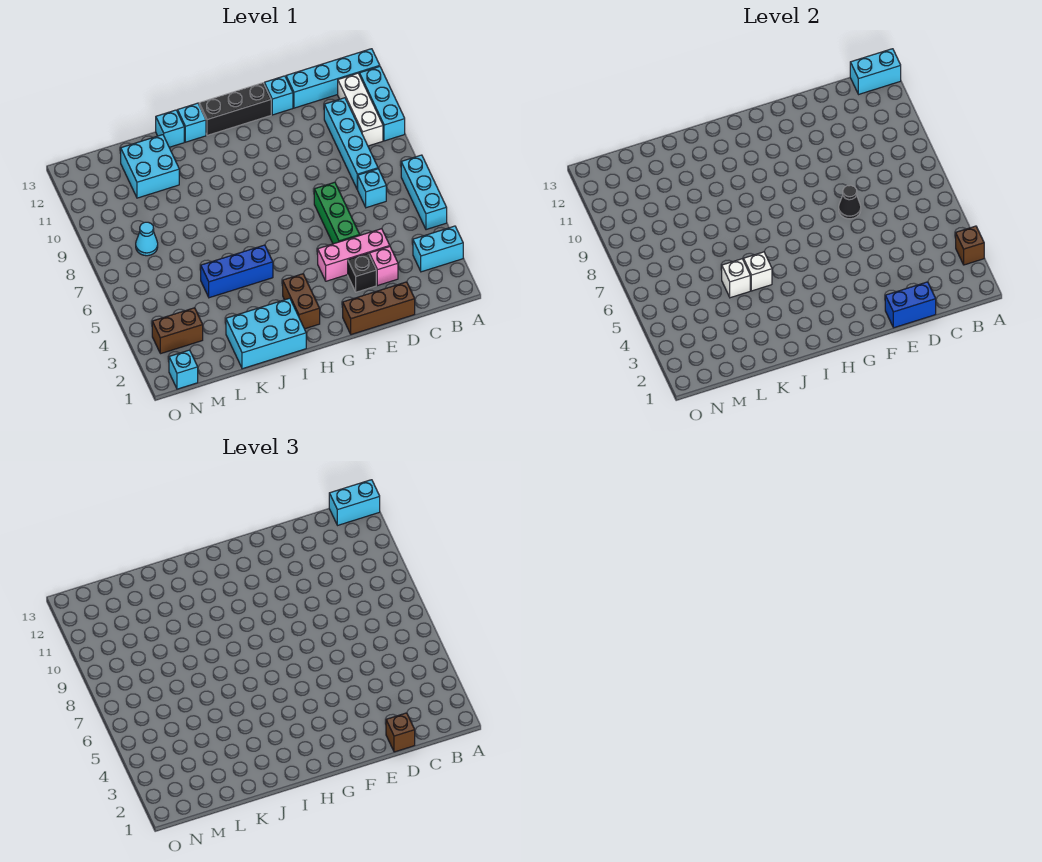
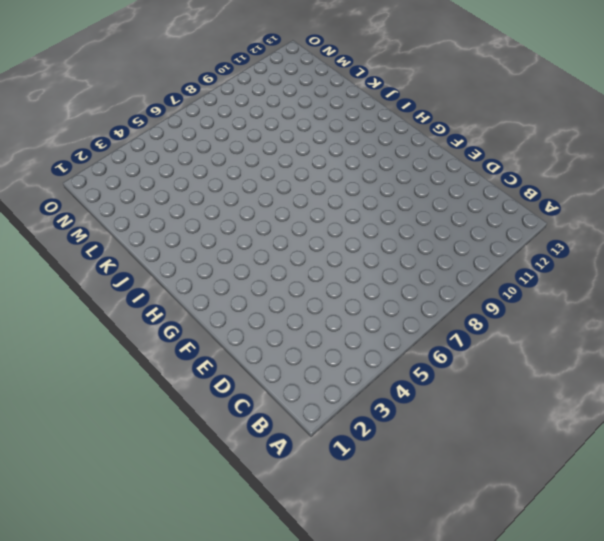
none -> cyan brick A3:B3 level 1
none -> cyan brick A5:A7 level 1
none -> cyan brick A10:A12 level 1
none -> cyan brick A13:D13 level 1

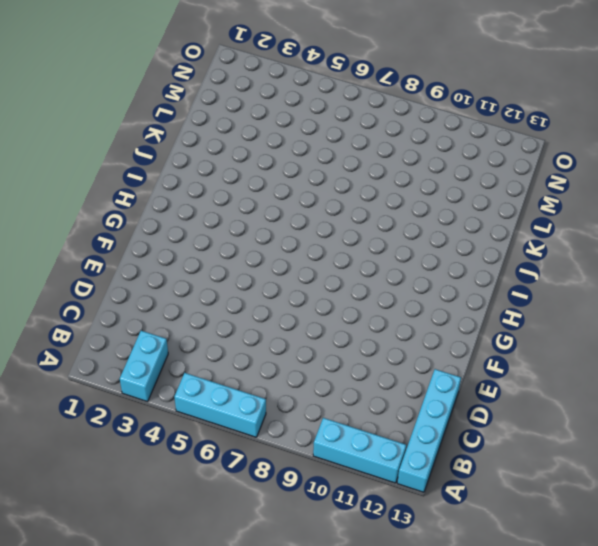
none -> white brick B10:B12 level 1
none -> cyan brick C7 level 1
none -> cyan brick C8:C11 level 1
none -> brown brick D1:F1 level 1

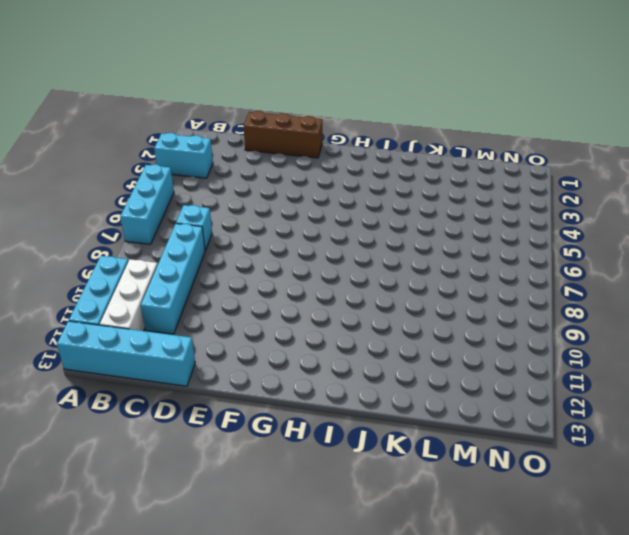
none -> pink brick D3 level 1
none -> pink brick D4:F4 level 1
none -> black brick E3 level 1
none -> green brick E5:E7 level 1

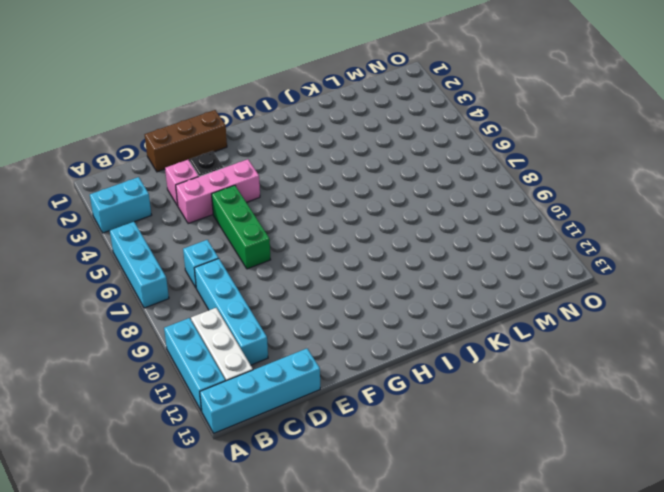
none -> cyan brick E13 level 1
none -> black brick F13:H13 level 1
none -> brown brick H2:H3 level 1
none -> cyan brick I1:K2 level 1

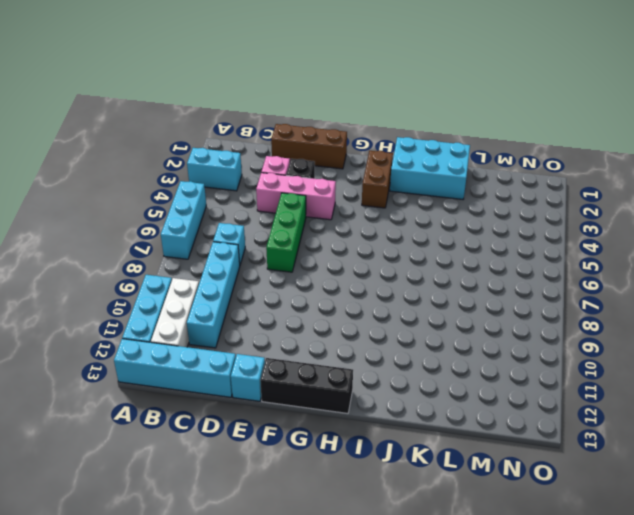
none -> blue brick I5:K5 level 1
none -> cyan brick I13 level 1
none -> cyan brick J13 level 1
none -> cyan brick K11:L12 level 1

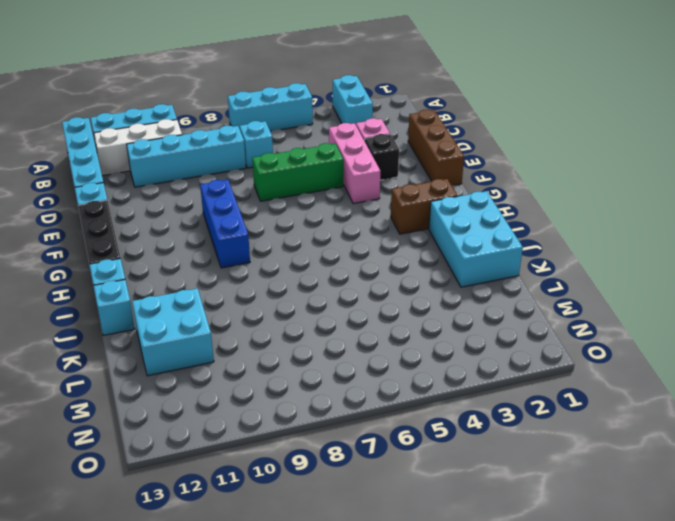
blue brick F9:H9 level 1 -> blue brick I5:K5 level 1
none -> brown brick M3:N3 level 1
none -> cyan cone M8 level 1
none -> cyan brick N1 level 1
none -> brown brick A3 level 2

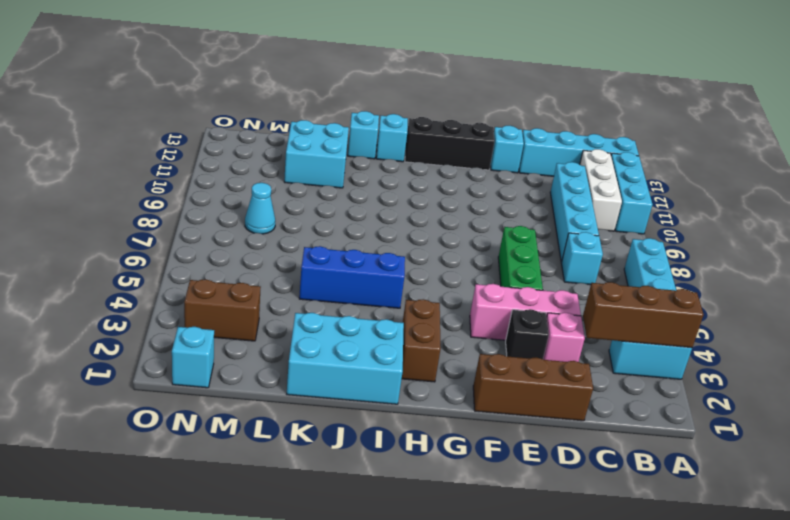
brown brick A3:C3 level 2 -> brown brick A3 level 2
none -> cyan brick A13:B13 level 2
none -> blue brick D1:E1 level 2
none -> black cone E7 level 2
none -> white brick J5 level 2

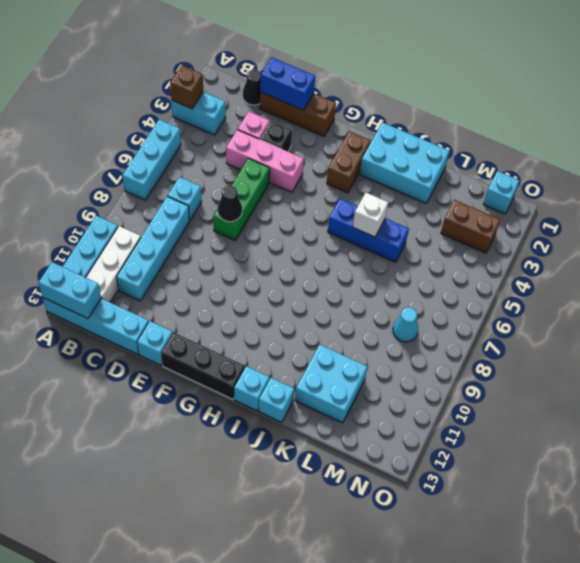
black cone C1 level 1 -> none
none -> white brick K5 level 2
none -> cyan brick A13:B13 level 3
none -> brown brick D1 level 3

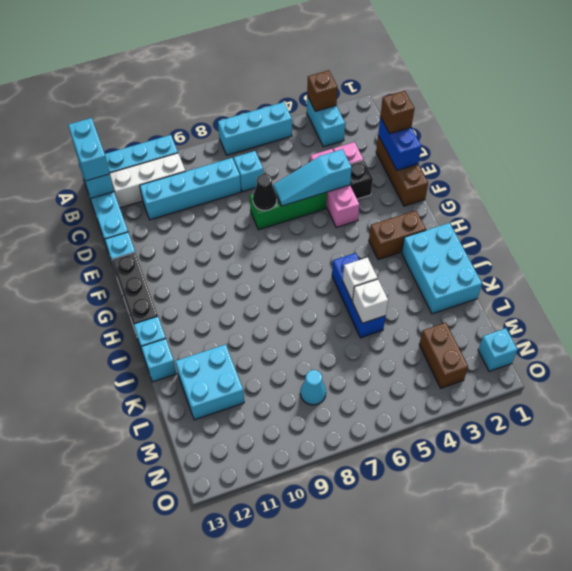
cyan slope E4:E6 level 2 top 4 -> none

